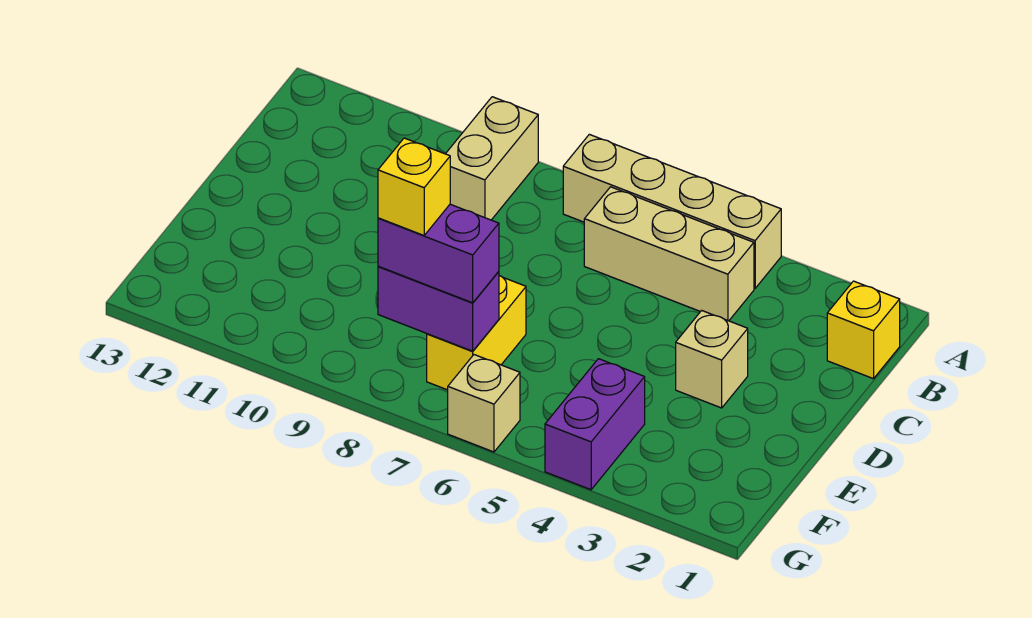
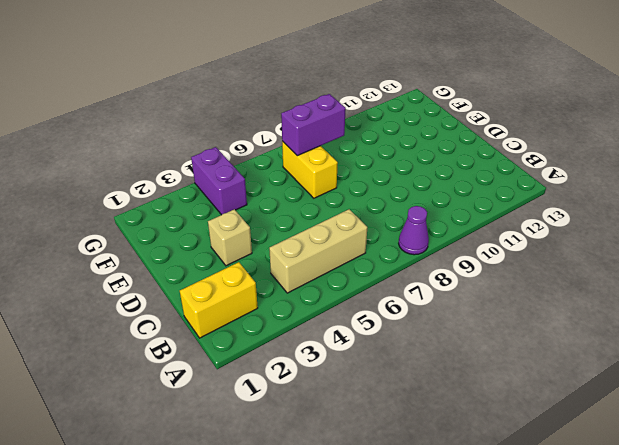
purple cone A8 level 1 -> none
yellow brick B1:B2 level 1 -> yellow brick B1 level 1
none -> tan brick A4:A7 level 1
none -> tan brick A9:B9 level 1

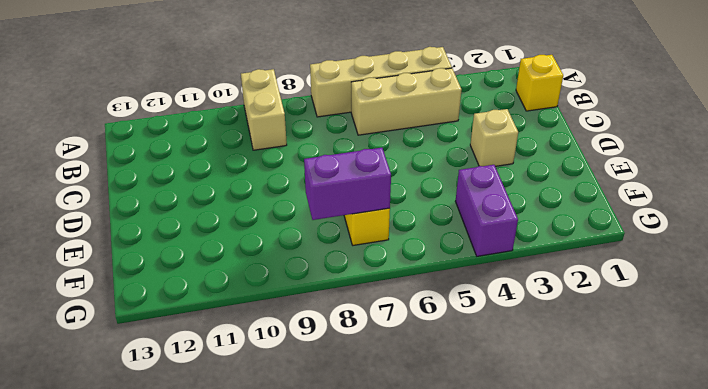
none -> tan brick G6 level 1
none -> purple brick F7:F8 level 3

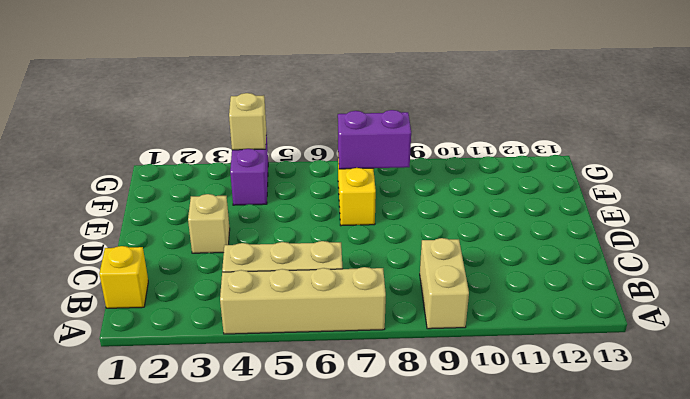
tan brick G4 level 2 -> tan brick G6 level 1
none -> purple brick F7:F8 level 3
none -> yellow brick F8 level 4

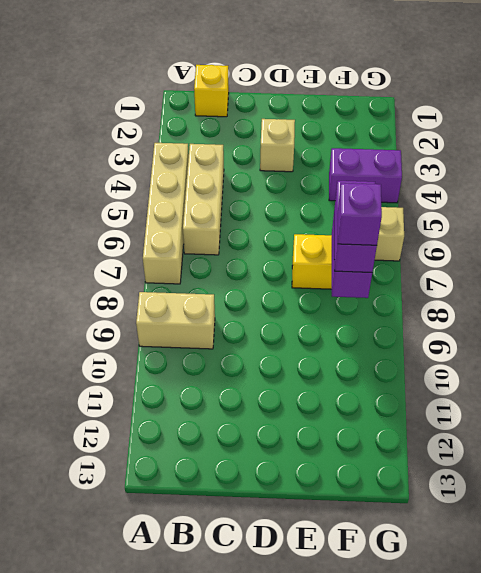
purple brick F8 level 4 -> yellow brick F8 level 4

